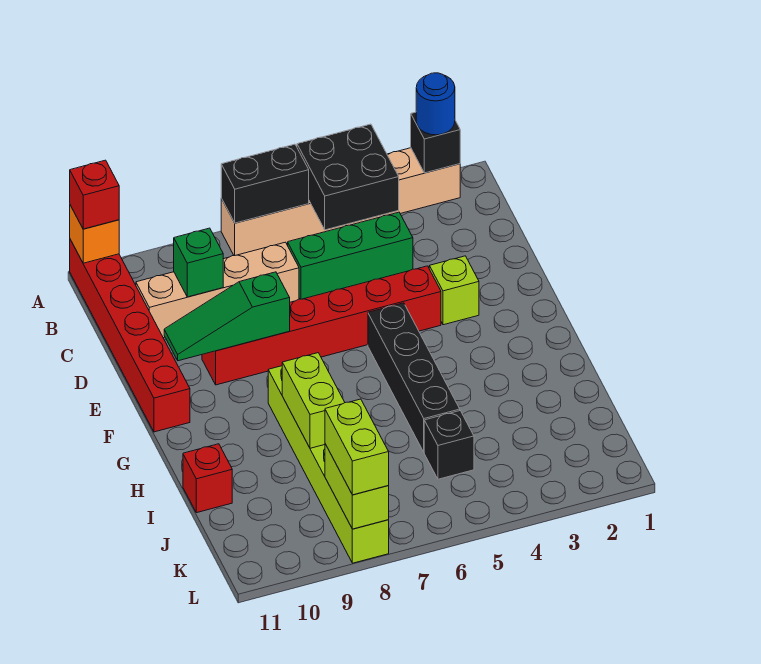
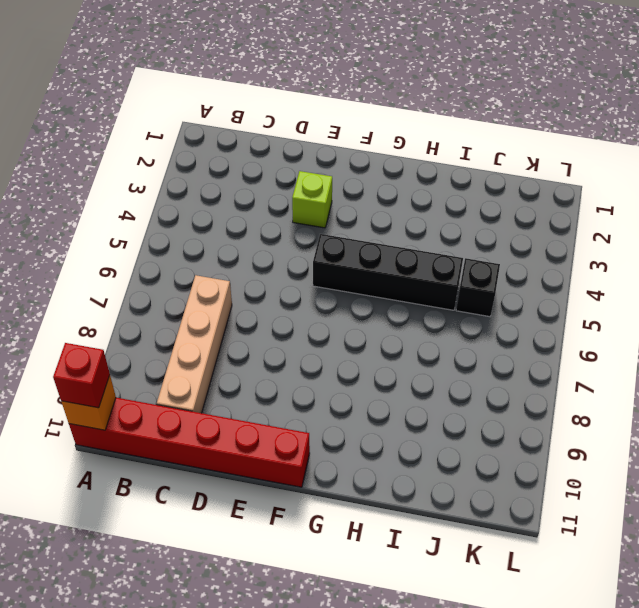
none -> tan brick A2:A7 level 1
none -> green brick C4:C6 level 1
none -> red brick E4:E9 level 1

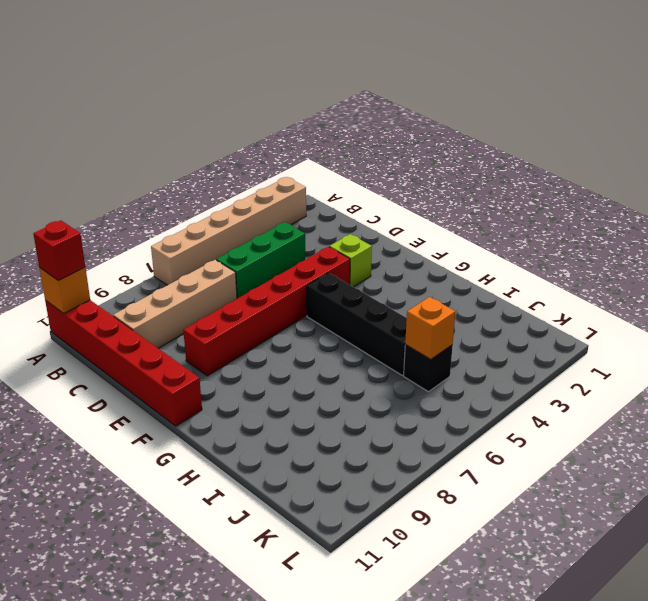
orange brick J5 level 2 -> none
none -> lime brick G8:L8 level 1
none -> red brick I11 level 1
none -> black brick A2 level 2

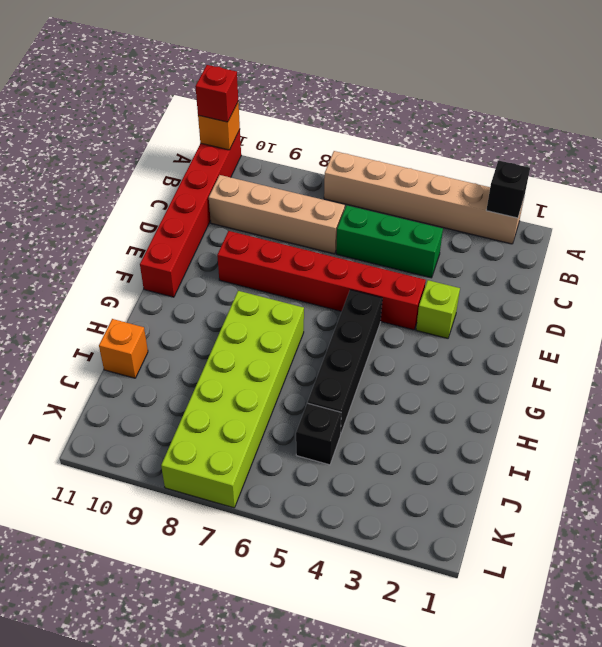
lime brick G7:L8 level 1 -> lime brick G8:L8 level 1
orange brick I11 level 1 -> red brick I11 level 1
none -> black brick A4:B5 level 2
none -> black brick A6:A7 level 2
none -> green brick C9 level 2

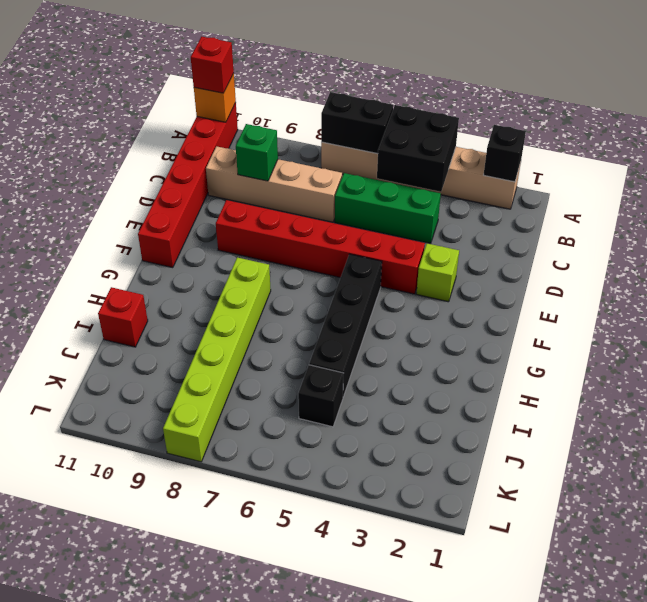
none -> green slope E8:E10 level 2 top 8
none -> lime brick H8:I8 level 2
none -> lime brick K8:L8 level 2

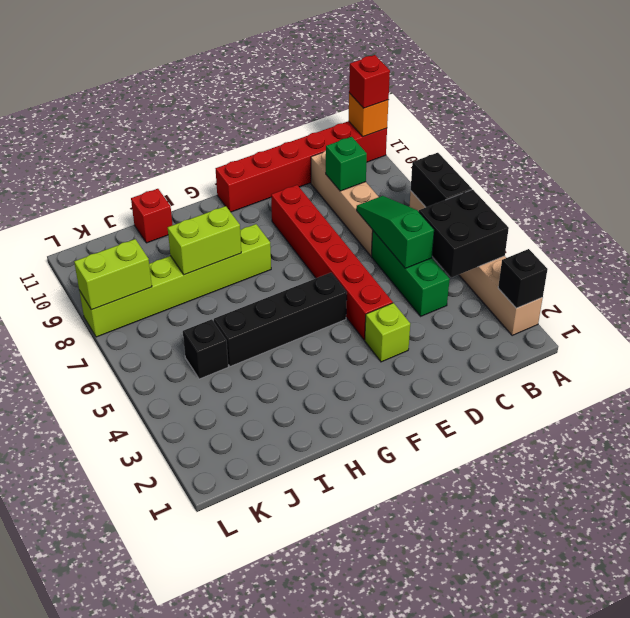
green slope C5:C7 level 2 top 5 -> green slope E8:E10 level 2 top 8
none -> blue round brick A2 level 3
none -> lime brick K8:L8 level 3

